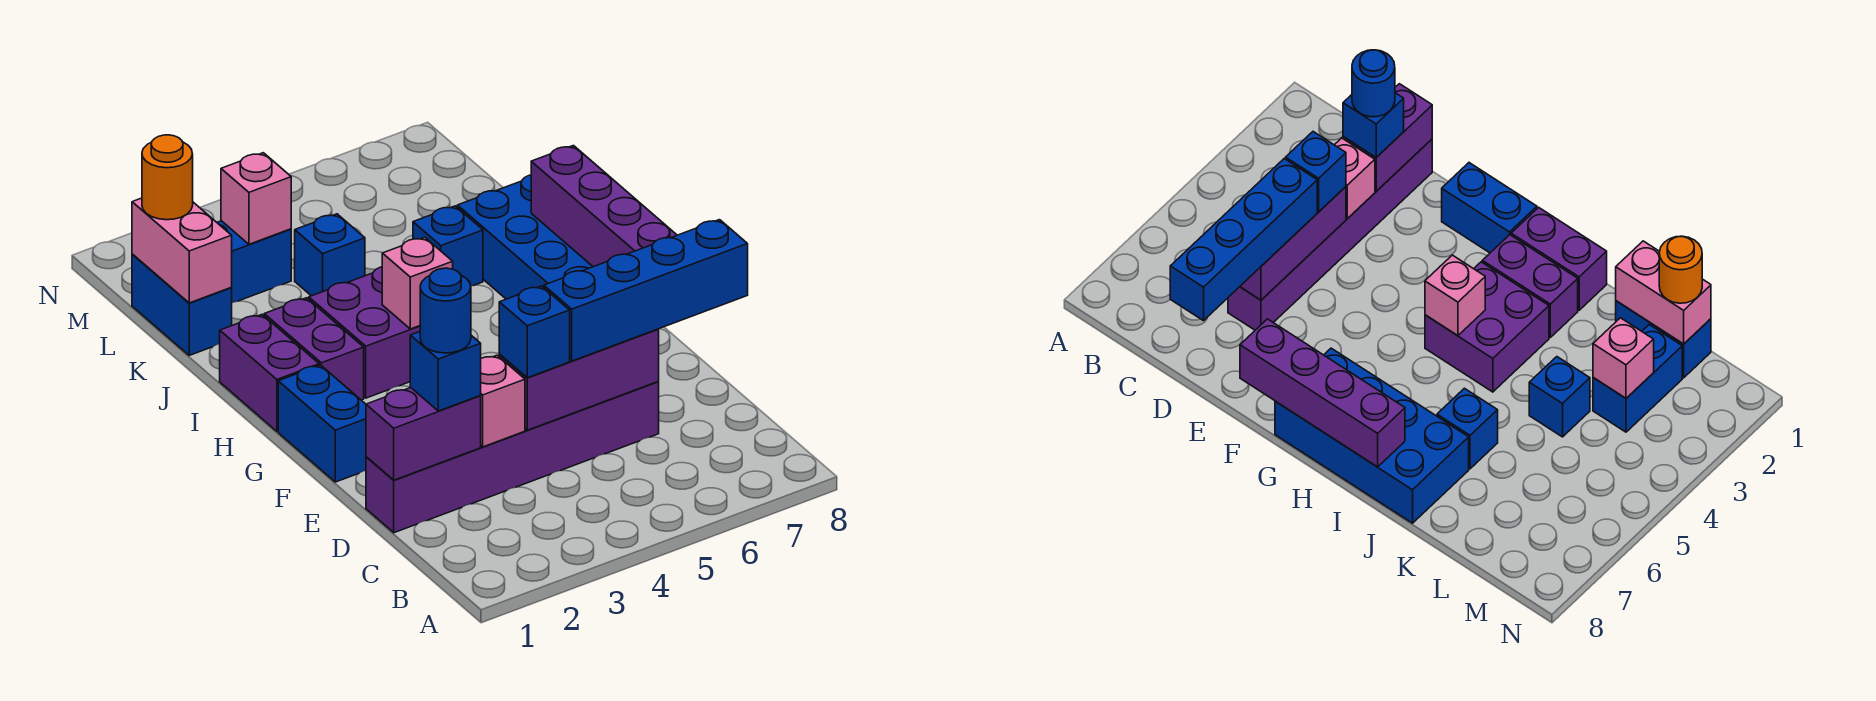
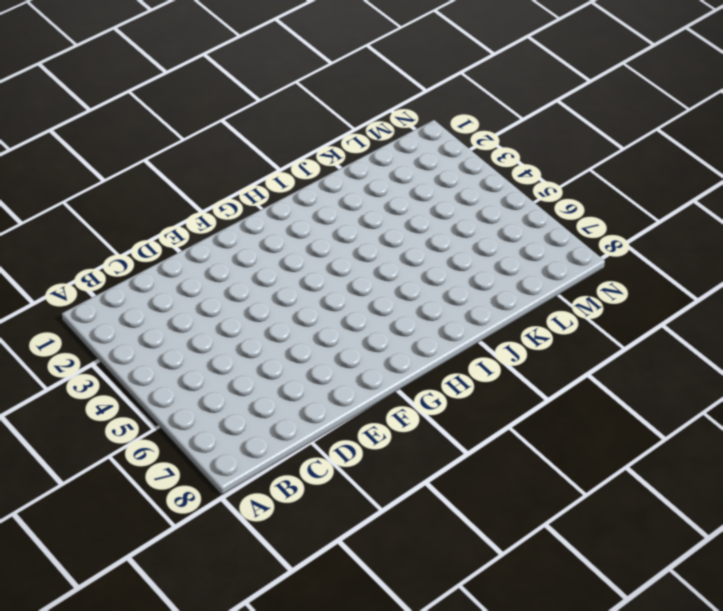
none -> purple brick D1:D6 level 1
none -> blue brick F1:G1 level 1
none -> blue brick G7:J8 level 1

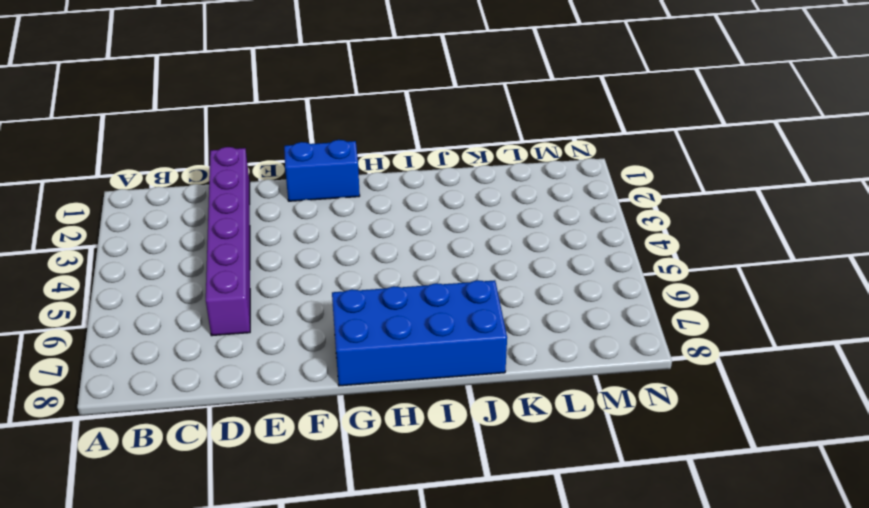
none -> purple brick H1:I1 level 1
none -> purple brick H2:I2 level 1
none -> purple brick H3:I4 level 1

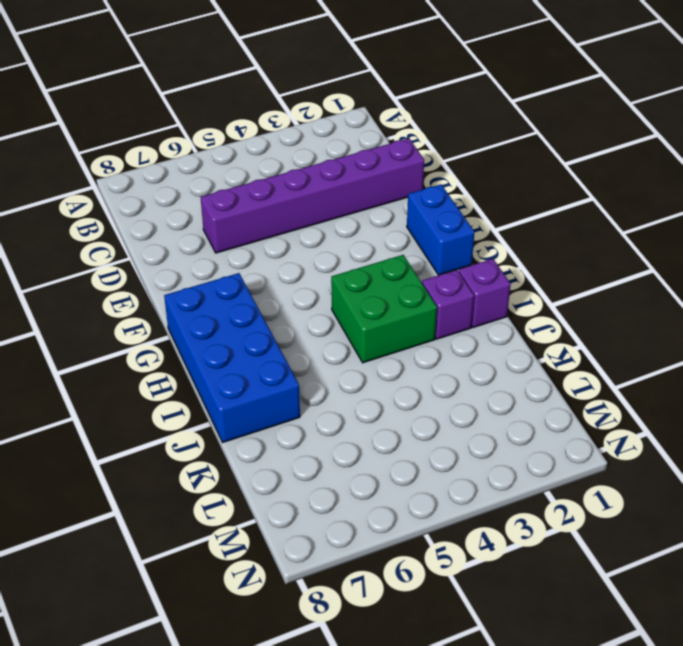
green brick H3:I4 level 1 -> purple brick H3:I4 level 1
purple brick I1 level 1 -> purple brick H1:I1 level 1
purple brick I2 level 1 -> purple brick H2:I2 level 1
none -> blue brick J6 level 1
none -> blue brick K1:L1 level 1
none -> blue brick K4 level 1

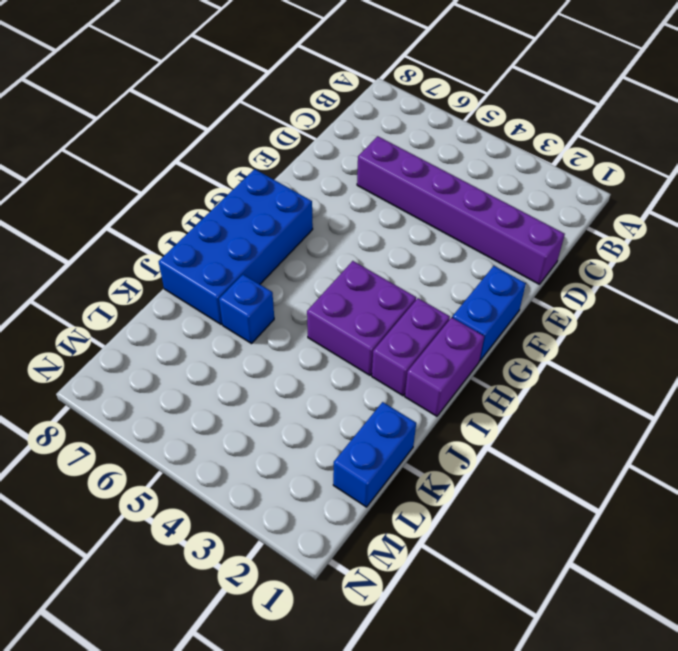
none -> blue brick K4 level 1
none -> blue brick L2:L3 level 1
none -> purple brick D1:D2 level 2

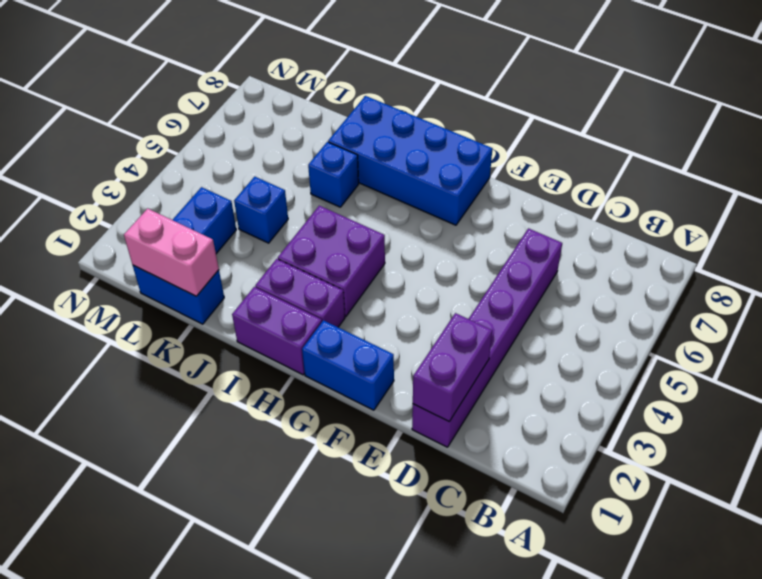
none -> pink brick D3 level 2
none -> purple brick D4:D6 level 2
none -> purple brick F8:I8 level 2

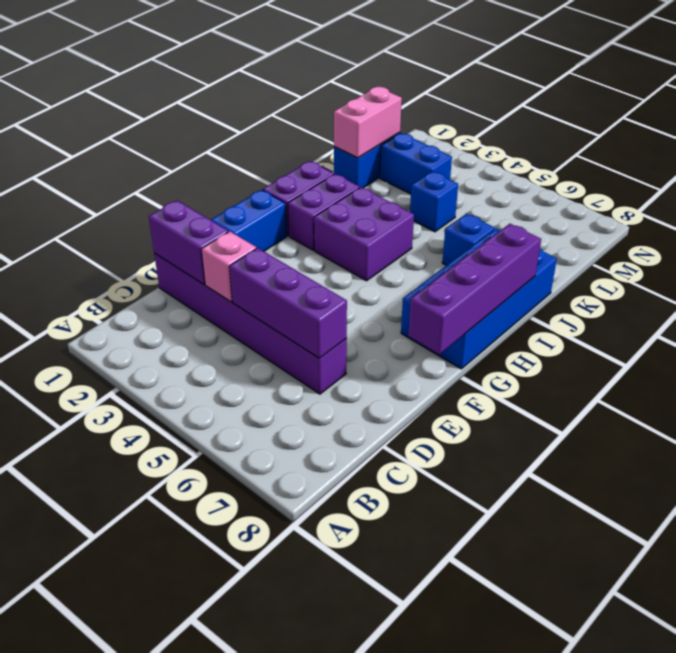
none -> pink brick H4 level 2
none -> pink brick L3 level 2
none -> blue brick D2 level 3

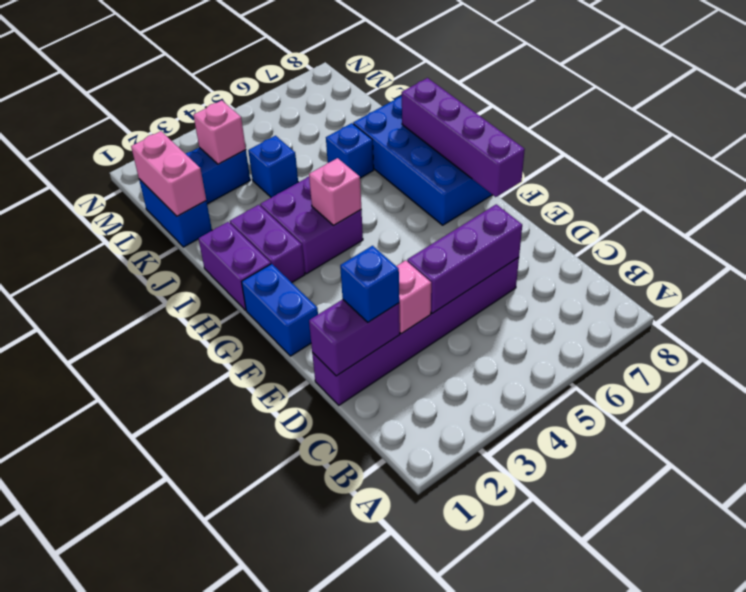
none -> blue brick D4 level 3
none -> blue brick D5:D8 level 3
none -> orange round brick L1 level 3

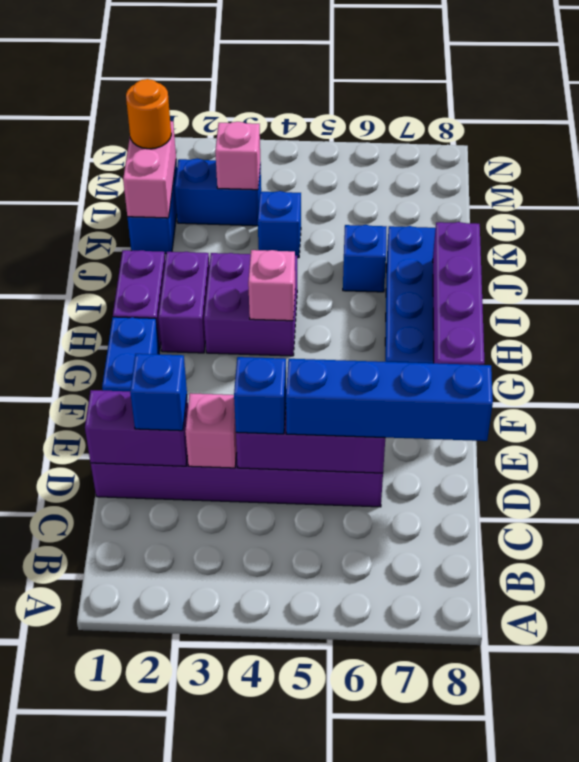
none -> blue round brick D2 level 4

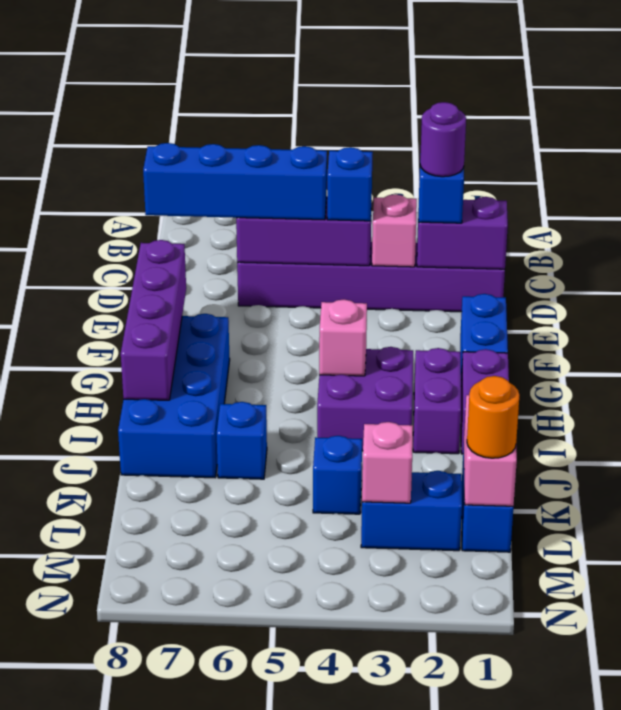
purple round brick D2 level 4 -> blue round brick D2 level 4

